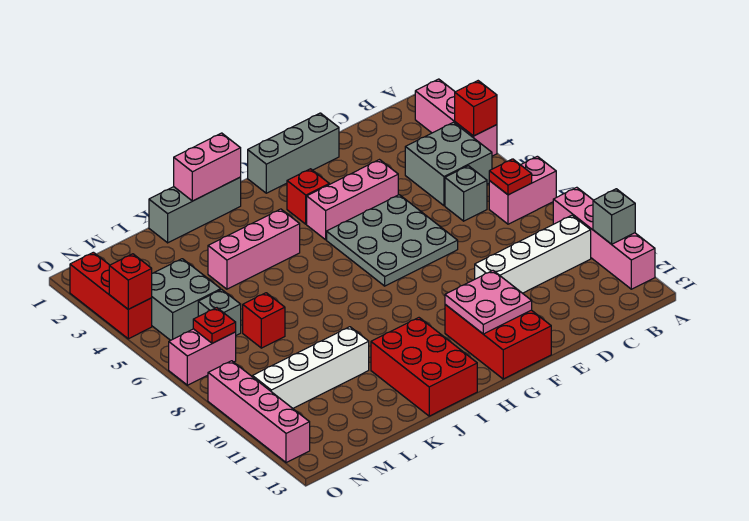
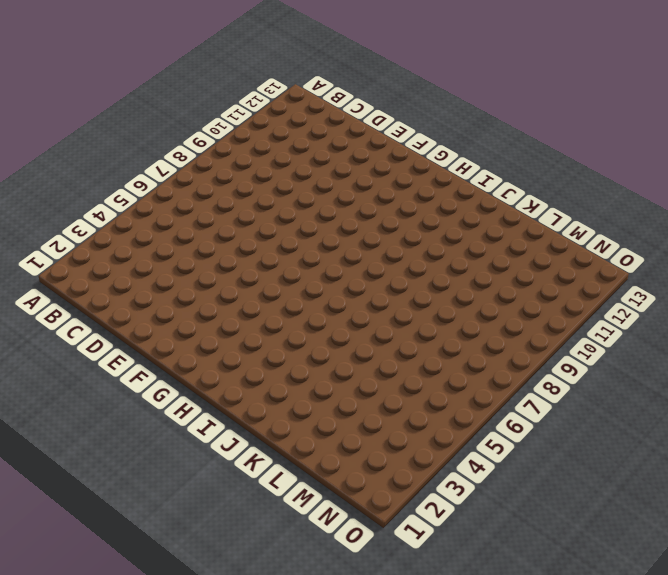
none -> pink brick A2:A4 level 1
none -> pink brick A7:B7 level 1
none -> pink brick A9:A12 level 1

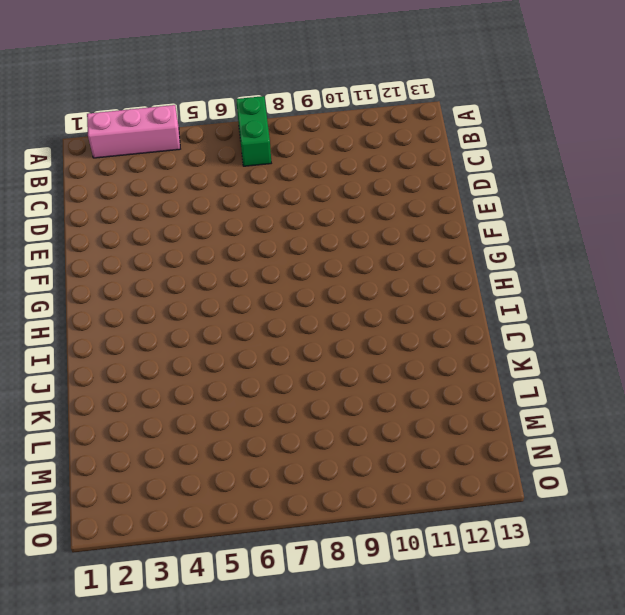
green brick A7:B7 level 1 -> pink brick A7:B7 level 1
none -> pink brick A9:A12 level 1
none -> grey brick B4:C5 level 1
none -> white brick B10:E10 level 1

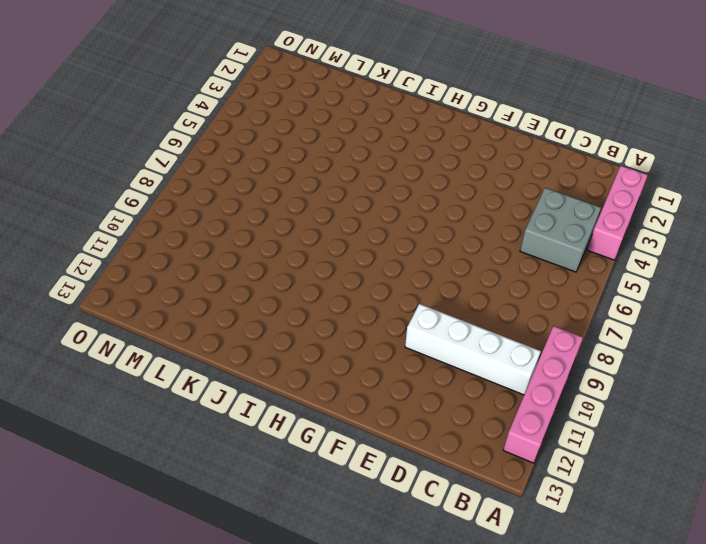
none -> pink brick A7:B7 level 1
none -> grey brick C6 level 1
none -> grey brick E1:G1 level 1

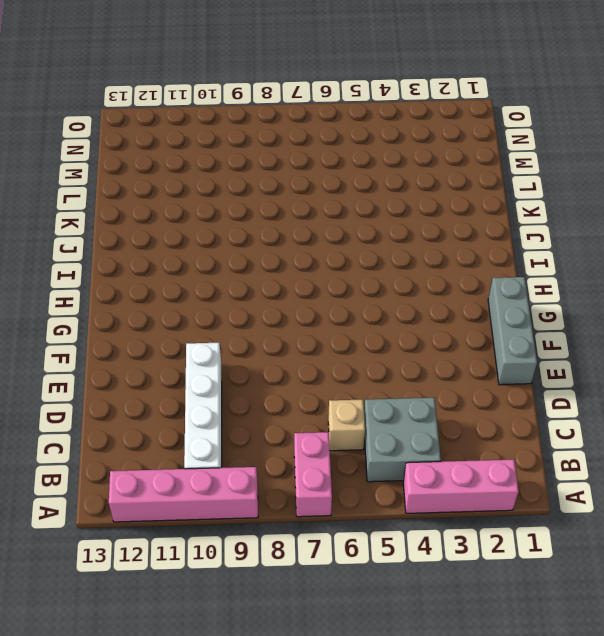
tan brick C6 level 1 -> grey brick C6 level 1
none -> pink brick E4:G4 level 1
none -> grey plate E5:G7 level 1
none -> red brick F11:G13 level 1

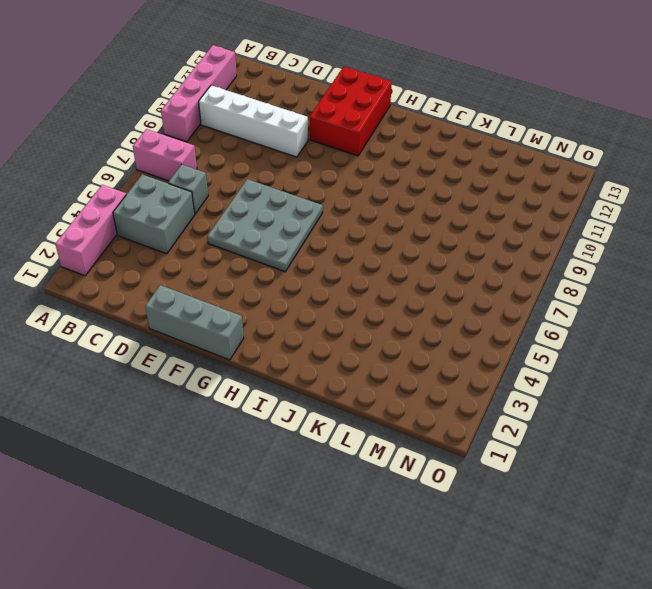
none -> pink brick E4:G4 level 1
none -> red brick G3 level 1
none -> grey brick I1:K1 level 1

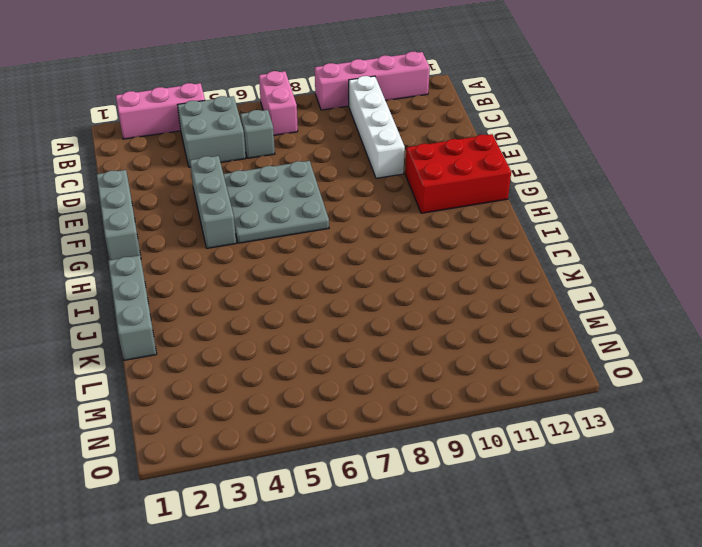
grey brick E4:G4 level 1 -> pink brick E4:G4 level 1
none -> red brick G3 level 1
none -> pink brick I4:K4 level 1
none -> red brick I11:J13 level 1

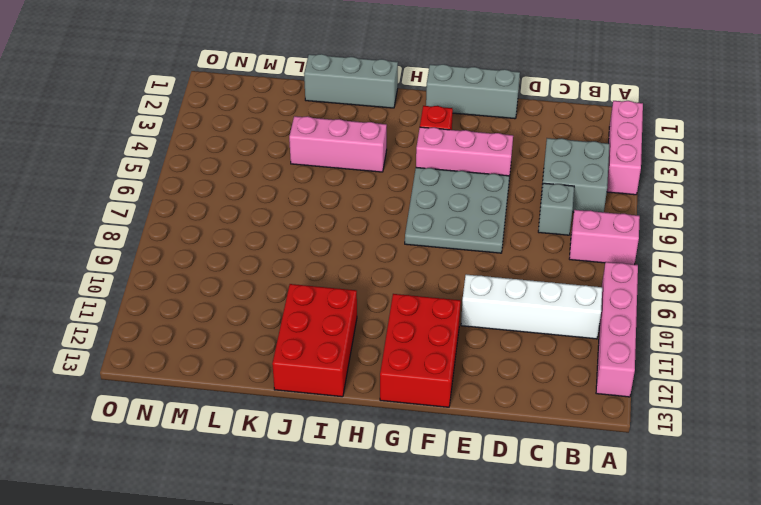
none -> white brick K10:N10 level 1
none -> red brick L7 level 1
none -> grey brick M4:N5 level 1

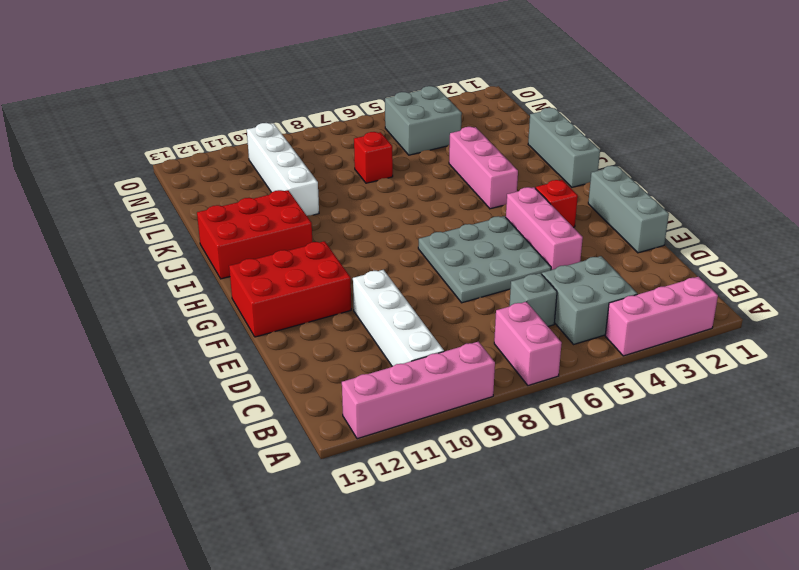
none -> grey brick M6 level 1
none -> pink brick N7:O7 level 1
none -> red brick O2:O4 level 1

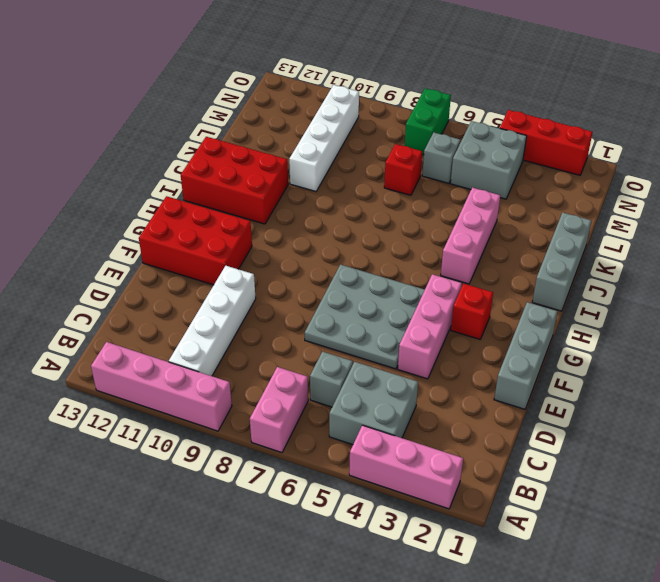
green brick N7:O7 level 1 -> pink brick N7:O7 level 1
none -> pink brick O9:O12 level 1
none -> red brick A4 level 2
none -> grey brick A11 level 2

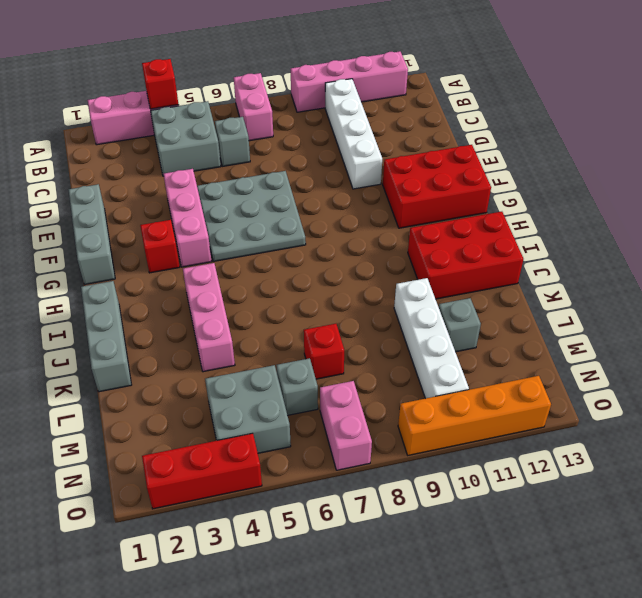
grey brick L11 level 1 -> grey brick A11 level 2
orange brick O9:O12 level 1 -> pink brick O9:O12 level 1
none -> red plate B7 level 2
none -> pink plate F11:G12 level 2
none -> pink brick I1:J1 level 2

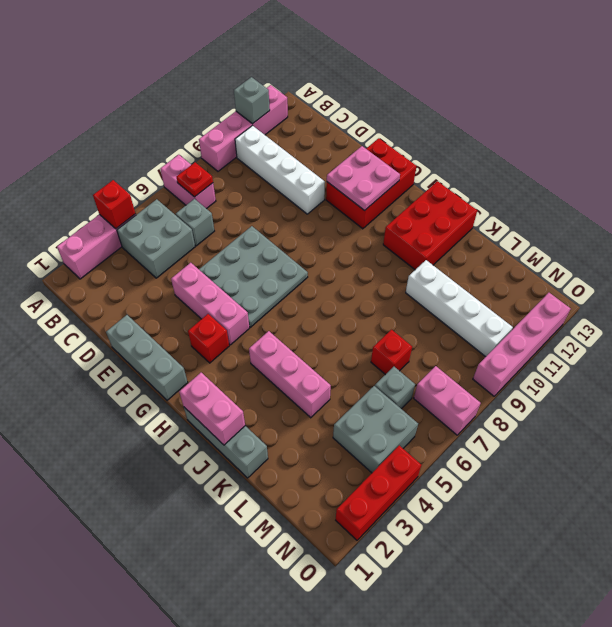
none -> red plate N7 level 2
none -> red brick O4 level 2

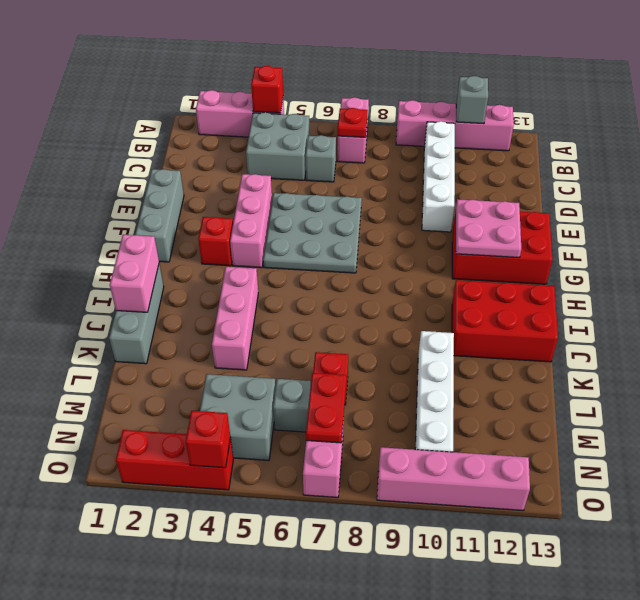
red plate M7:N7 level 2 -> red plate N7 level 2

